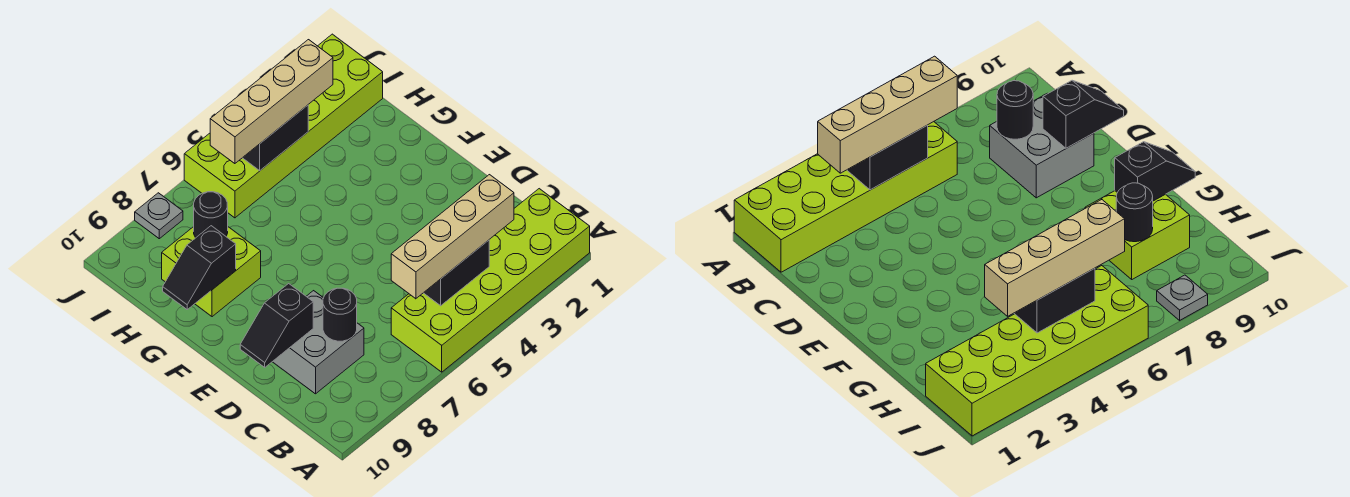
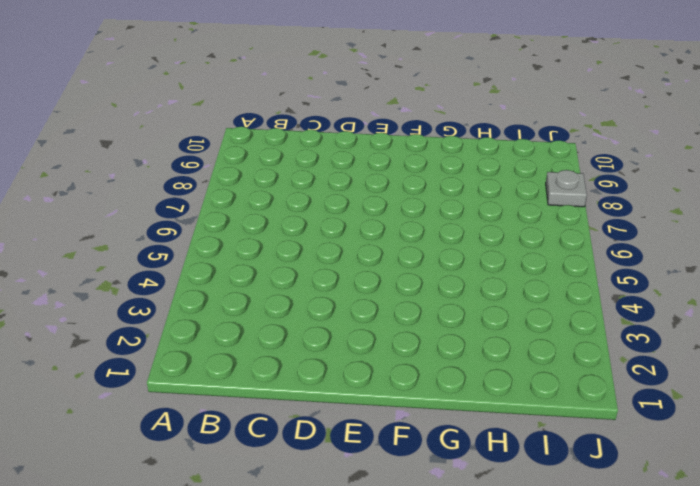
none -> lime brick A1:B6 level 1
none -> grey brick C8:D9 level 1
none -> lime brick G8:H9 level 1

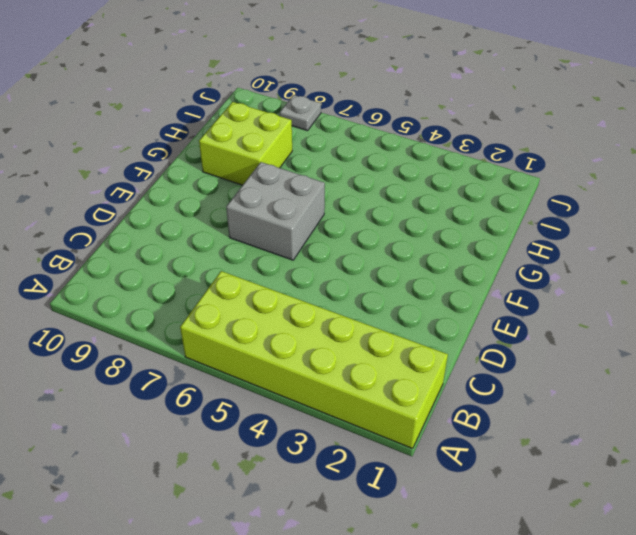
grey brick E6:F7 level 1 -> grey brick C8:D9 level 1
none -> lime brick I1:J6 level 1
none -> black brick B4:B5 level 2
none -> black round brick C8 level 2

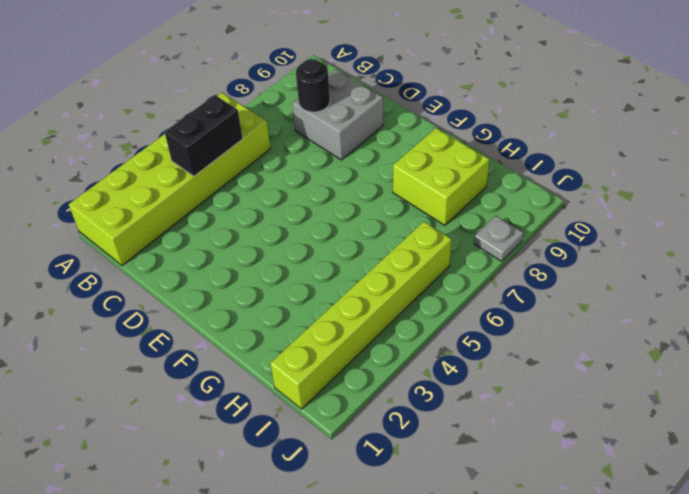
lime brick I1:I6 level 1 -> lime brick I1:J6 level 1
none -> black slope D9:D10 level 2 top 9
none -> black slope G9:G10 level 2 top 9
none -> black round brick H8 level 2

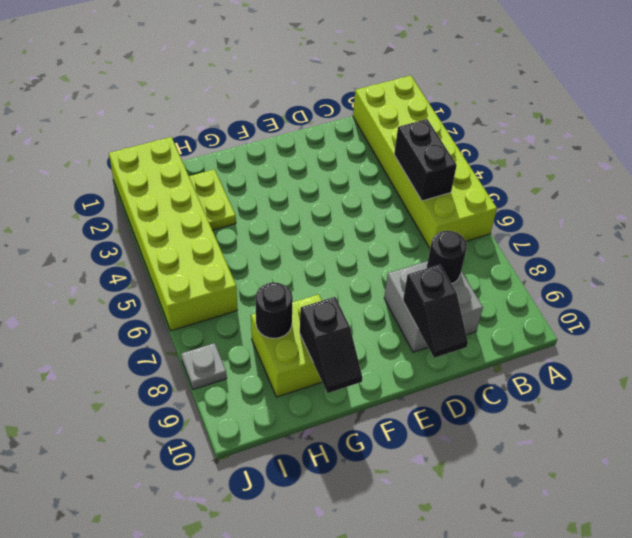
lime plate H2:H3 level 1 -> none
none -> black brick I4:I5 level 2
none -> tan brick B3:B6 level 3
none -> tan brick I3:I6 level 3

